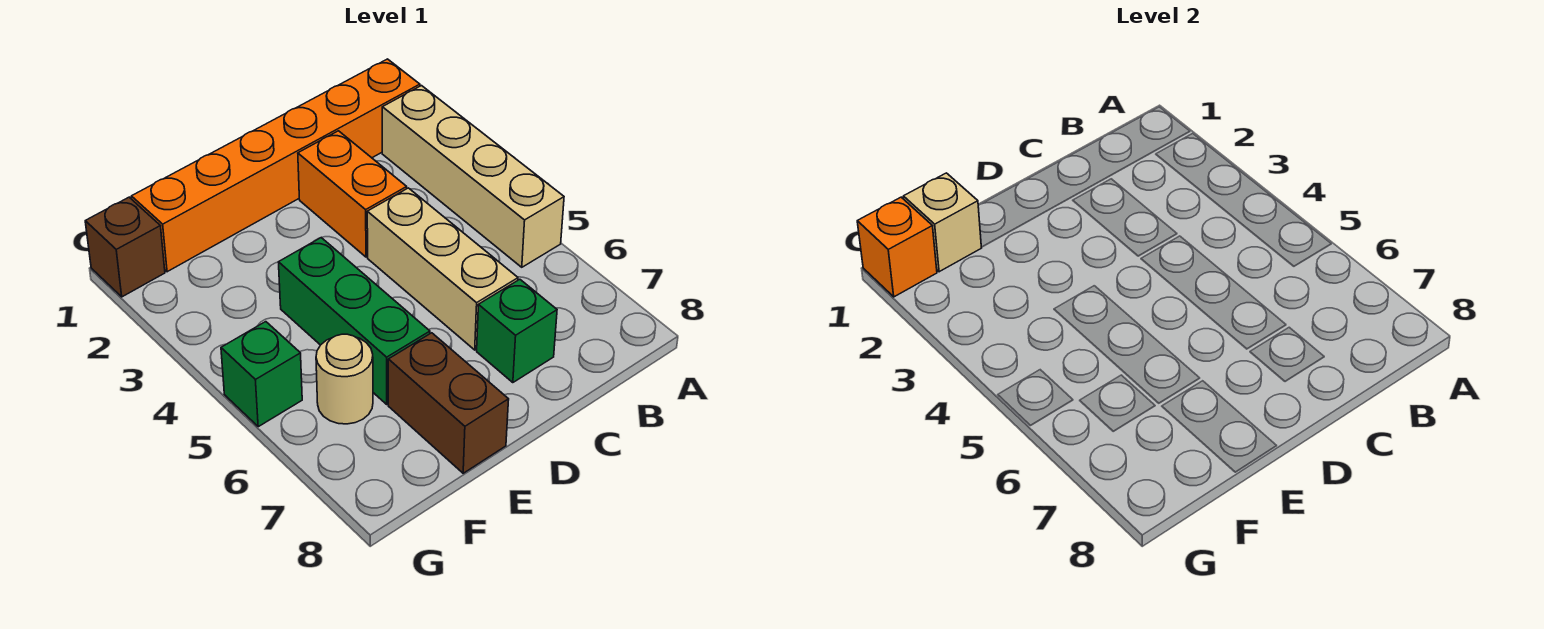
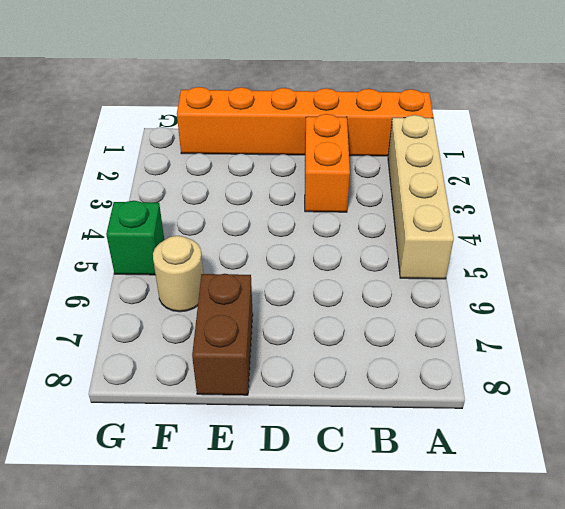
none -> tan brick C4:C6 level 1
none -> green brick C7 level 1
none -> green brick E4:E6 level 1

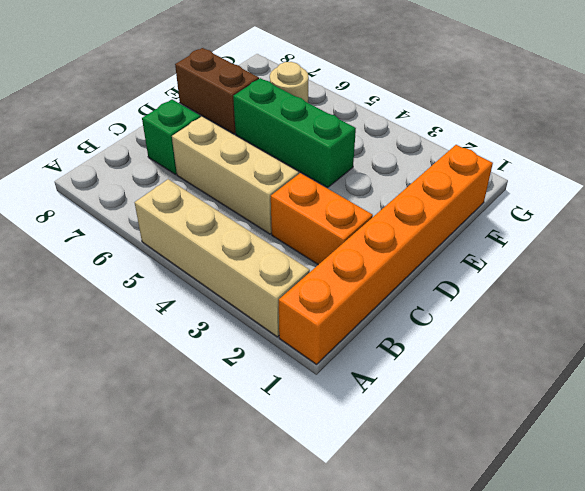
none -> brown brick G1 level 1
none -> green brick G5 level 1
none -> tan brick F1 level 2

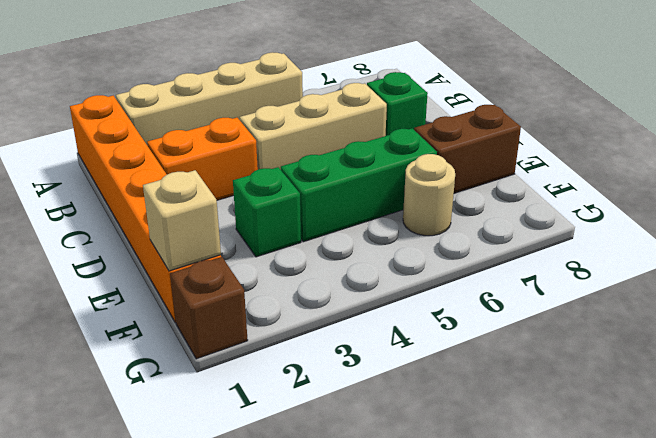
green brick E3 level 1 -> green brick G5 level 1
none -> orange brick G1 level 2

